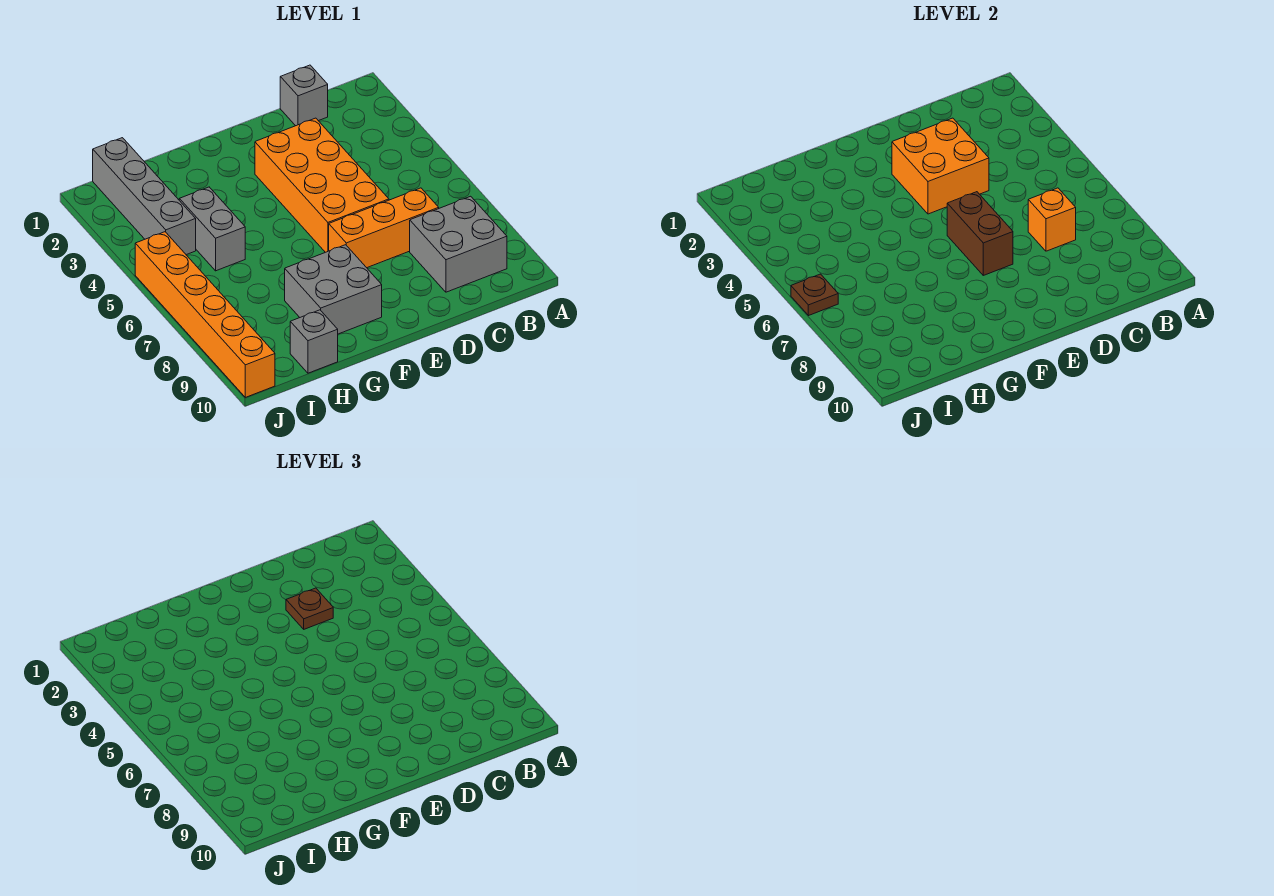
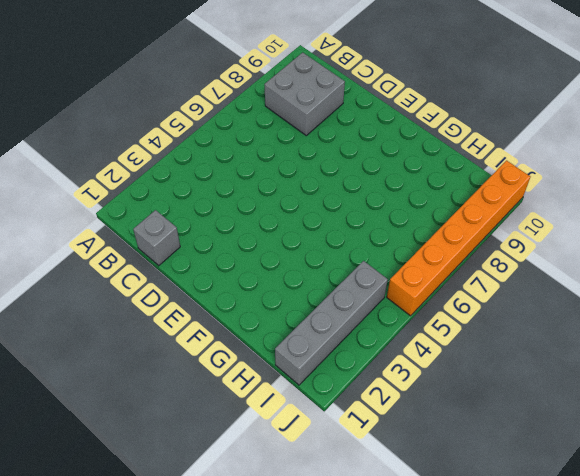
none -> orange brick C7:E7 level 1
none -> orange brick D3:E6 level 1
none -> grey brick F8:G9 level 1

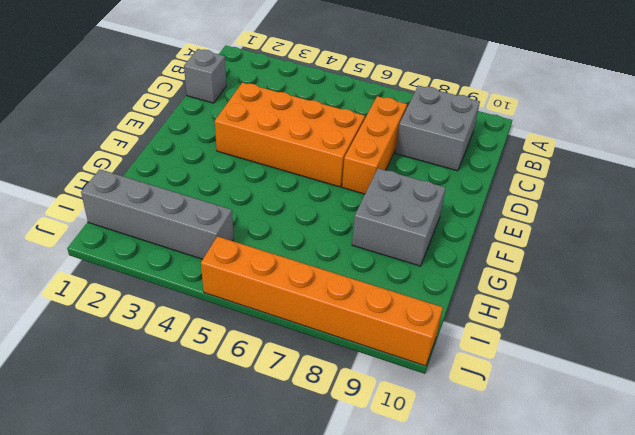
none -> grey brick H4:H5 level 1
none -> grey brick H10 level 1
none -> orange brick C7 level 2

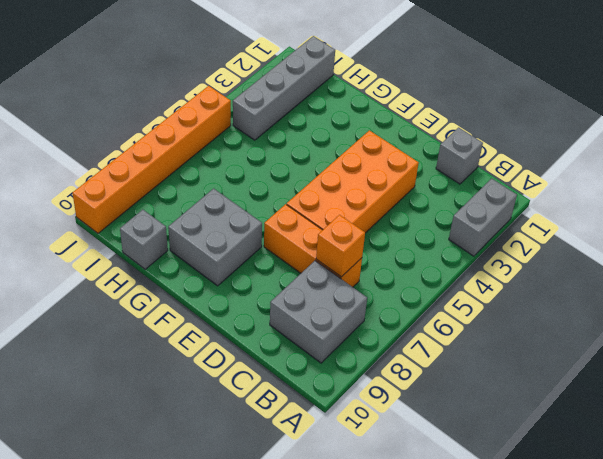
grey brick A2:A3 level 1 -> grey brick H4:H5 level 1
none -> orange brick D3:E4 level 2
none -> brown brick E6:E7 level 2
none -> brown plate J6 level 2

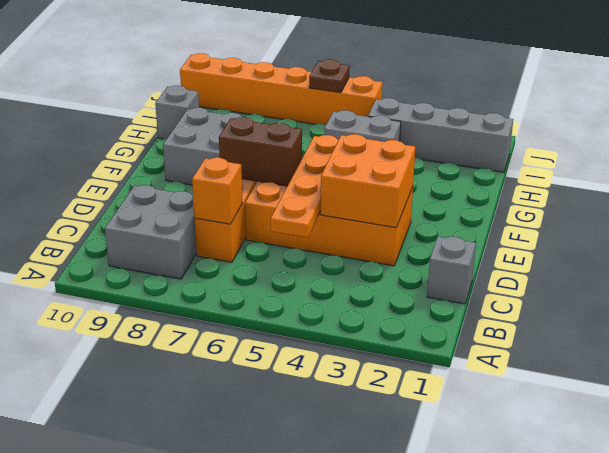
orange plate C5:F5 level 2 -> none
none -> brown plate D3 level 3

